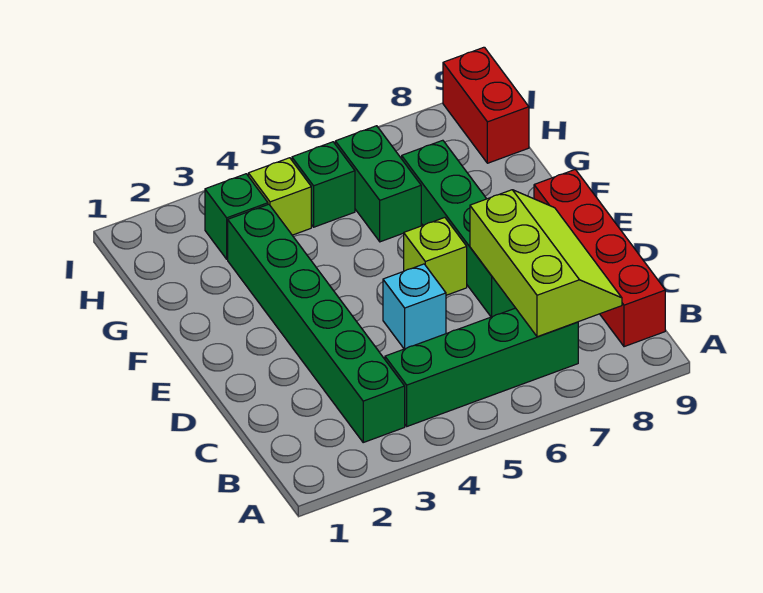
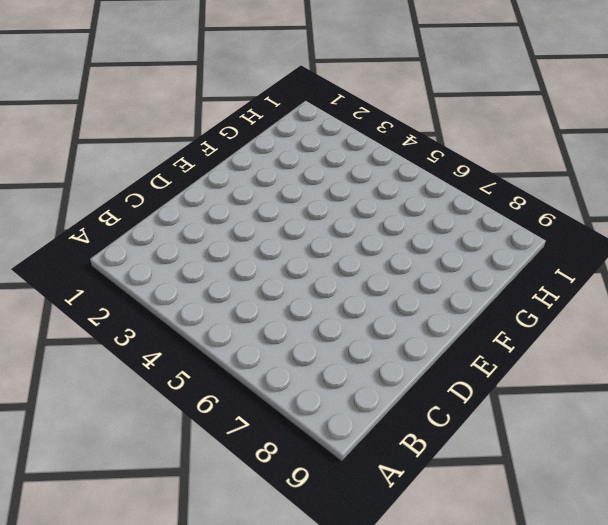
none -> green brick B3:G3 level 1
none -> green brick B4:B7 level 1
none -> red brick B9:E9 level 1

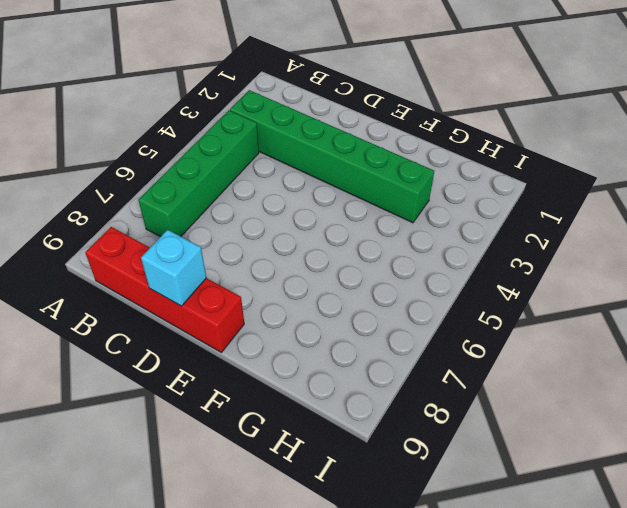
cyan brick D9 level 2 -> cyan brick D5 level 1
none -> green brick D7:G7 level 1
none -> lime brick E6 level 1
none -> green brick G6:H6 level 1

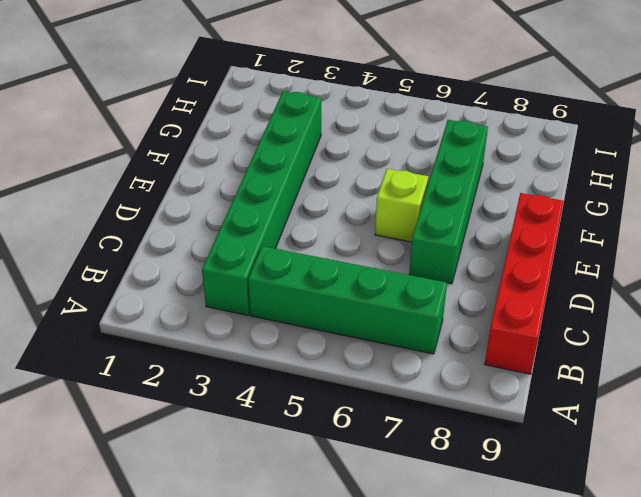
none -> cyan brick D5 level 1
none -> green brick G6:H6 level 1
none -> green brick H3 level 1

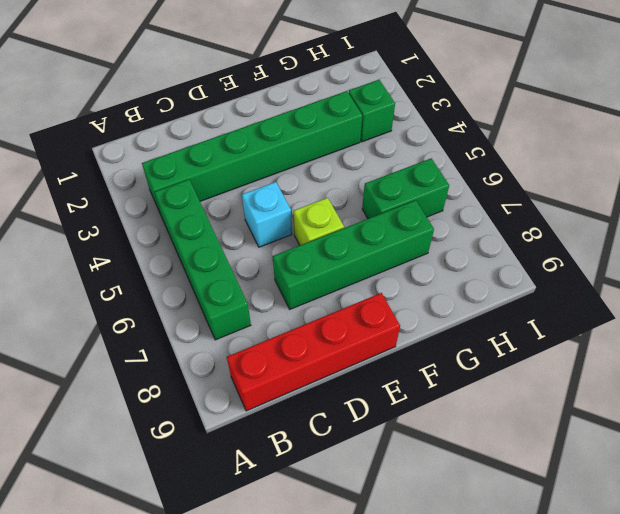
none -> lime brick H4 level 1
none -> green brick H5 level 1
none -> red brick H9:I9 level 1

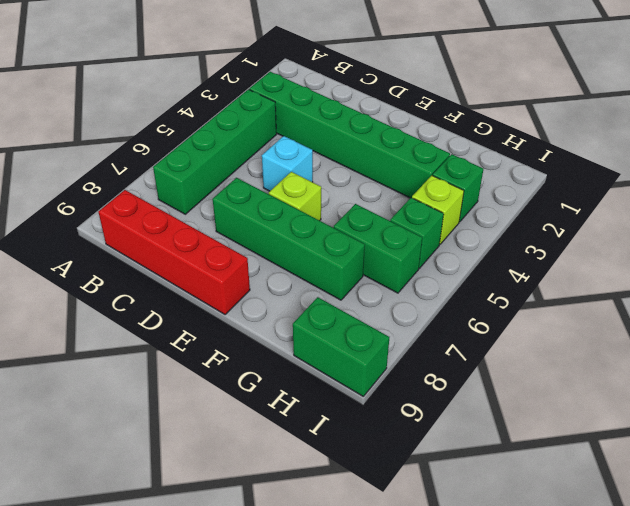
green brick H9:I9 level 1 -> red brick H9:I9 level 1
none -> lime slope B7:D8 level 2 top 7

